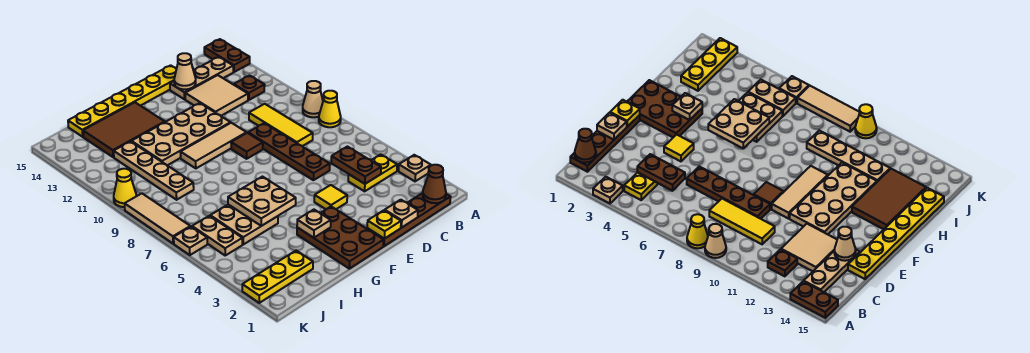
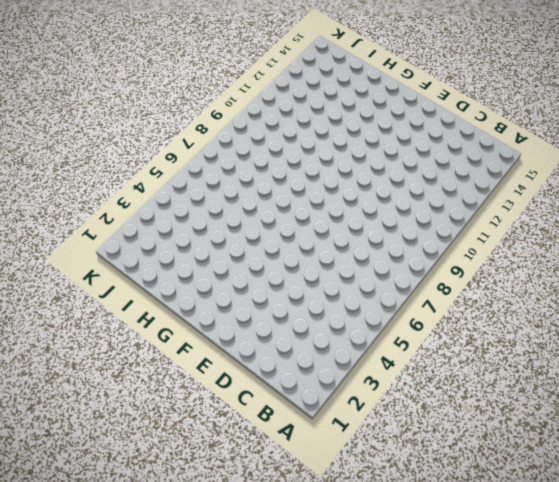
none -> tan plate A3 level 1
none -> yellow cone A8 level 1
none -> tan cone A9 level 1
none -> brown plate A14:A15 level 1

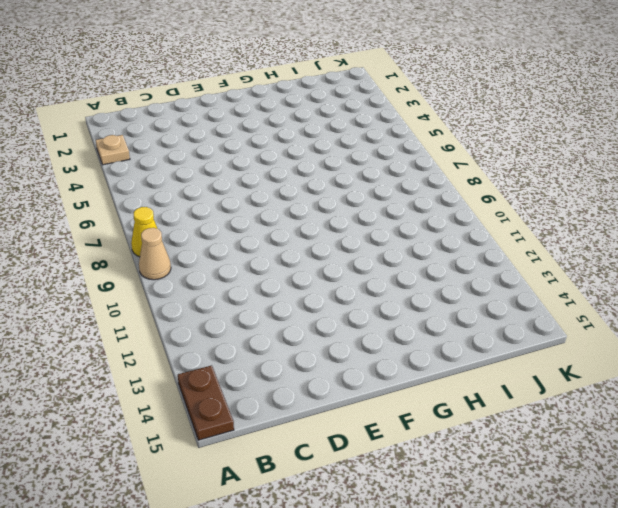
none -> brown plate B1:E1 level 1
none -> yellow plate B4:C4 level 1
none -> brown plate B12 level 1
none -> tan plate B14:D14 level 1

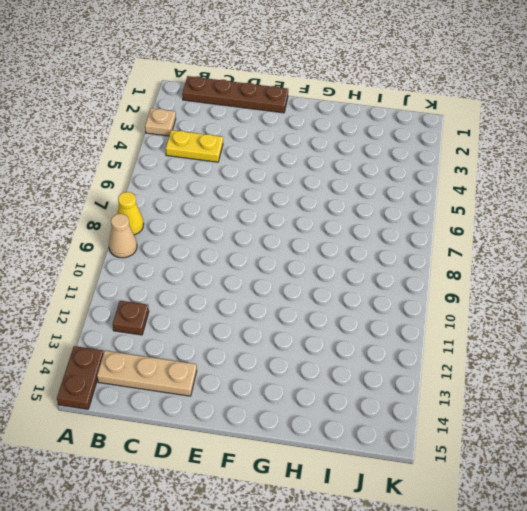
none -> yellow tile C8:C10 level 1
none -> tan tile C12:D13 level 1
none -> brown plate D6:D9 level 1
none -> yellow plate D15:I15 level 1

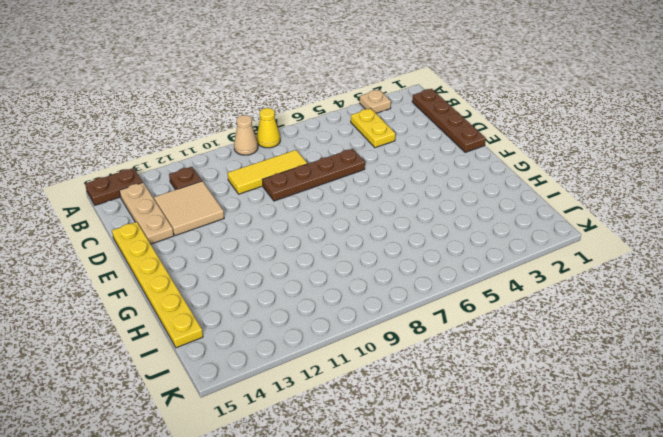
none -> yellow tile E4 level 1
none -> brown tile E9 level 1
none -> tan tile E10:G10 level 1
none -> tan plate E11:H12 level 1

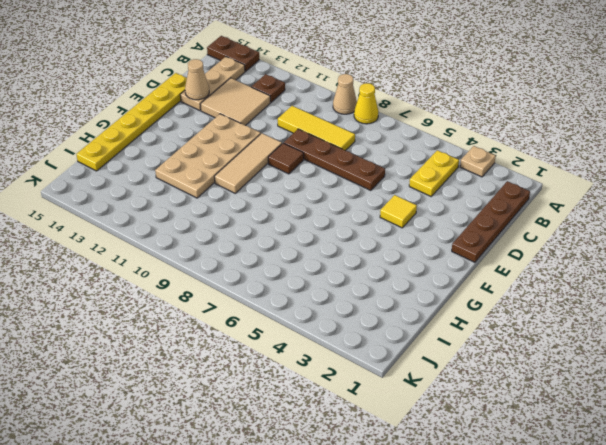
none -> brown plate F1:G3 level 1
none -> brown tile G13:I14 level 1
none -> tan plate H5:I6 level 1
none -> yellow plate I2:K2 level 1

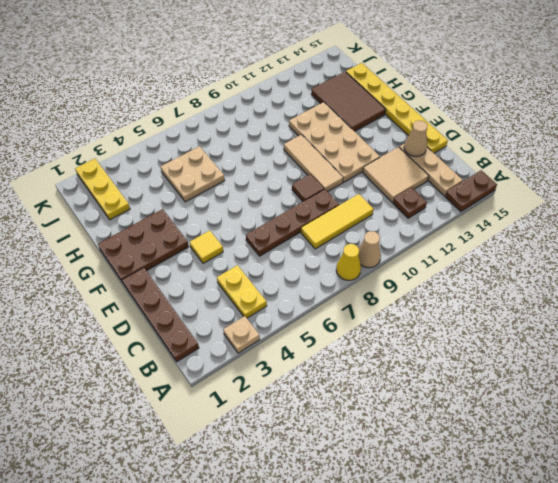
none -> tan plate I9:I12 level 1
none -> tan plate J5:J6 level 1
none -> tan plate K6 level 1
none -> tan tile K7:K9 level 1

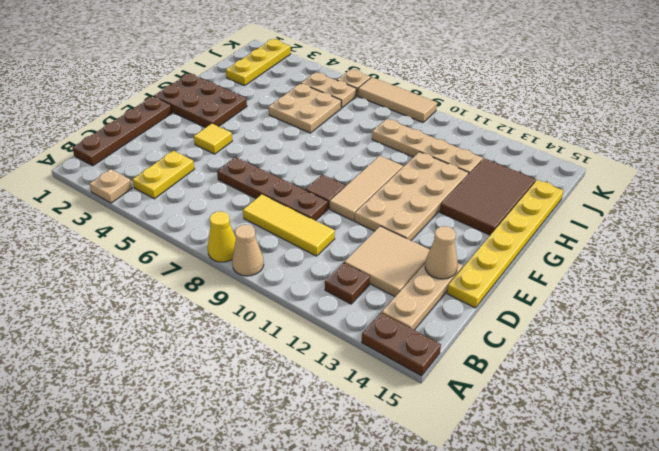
none -> yellow cone K10 level 1
none -> brown cone B1 level 2
none -> brown plate C4:C5 level 2
none -> tan plate D1 level 2

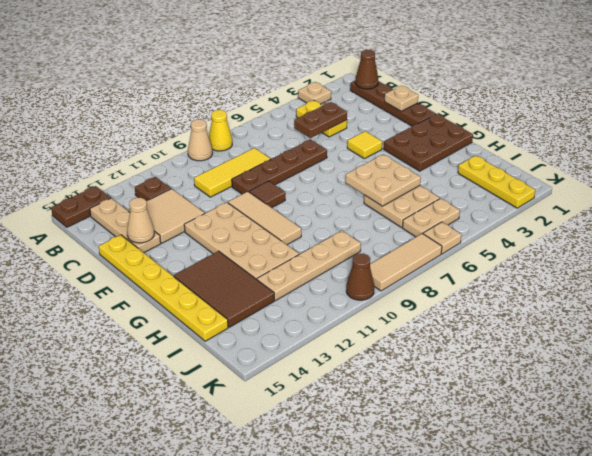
brown cone K10 level 1 -> yellow cone K10 level 1
none -> yellow plate E1 level 2
none -> tan plate G3 level 2

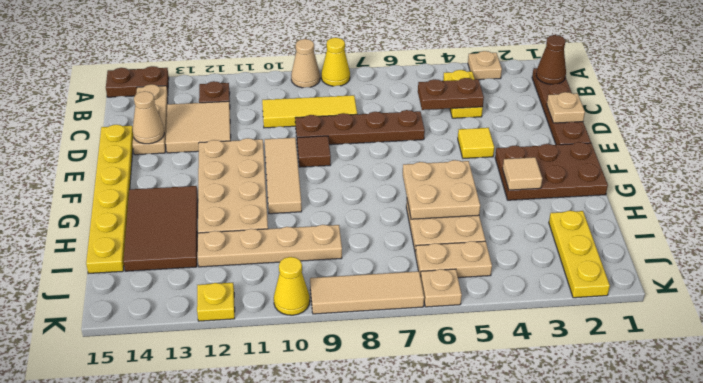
tan tile G3 level 2 -> tan plate G3 level 2
yellow plate K12 level 1 -> yellow plate E1 level 2

